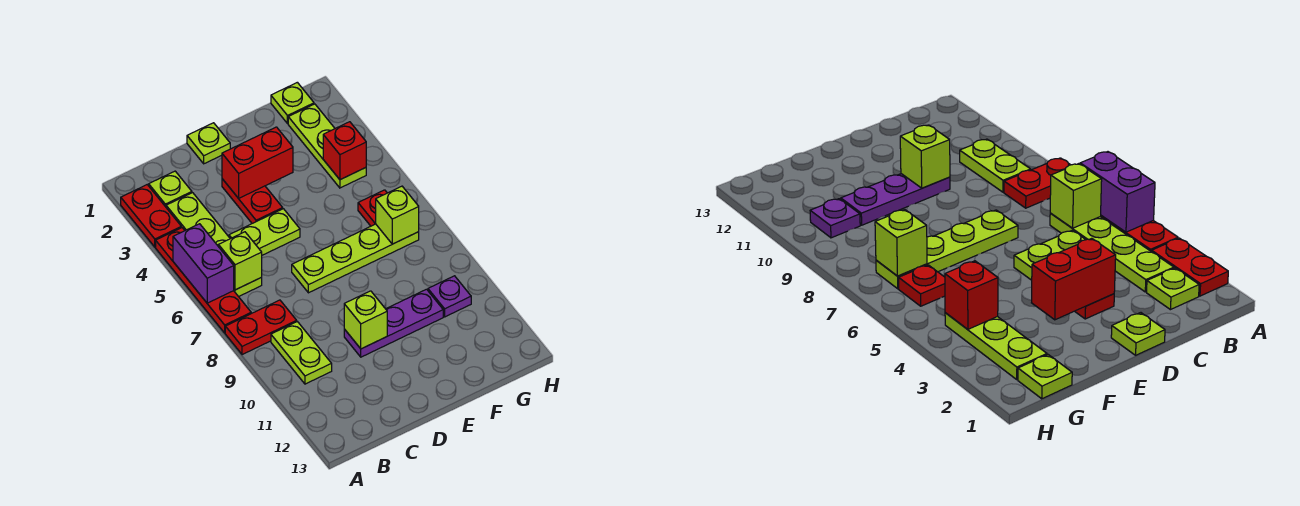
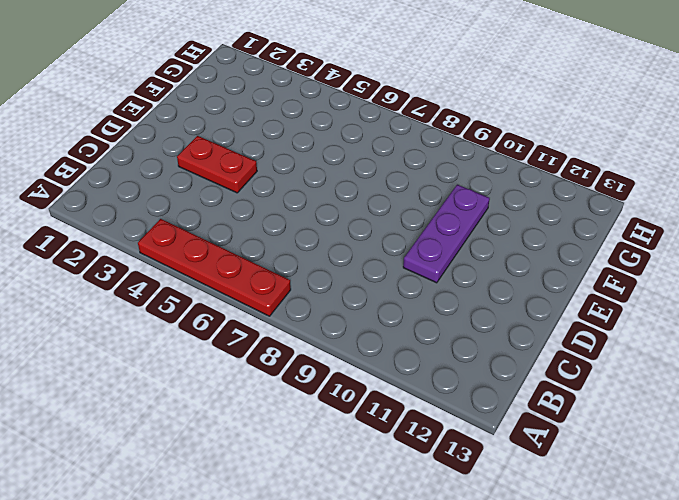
none -> red plate A2:A3 level 1
none -> red plate A8:B8 level 1
none -> lime plate B2 level 1

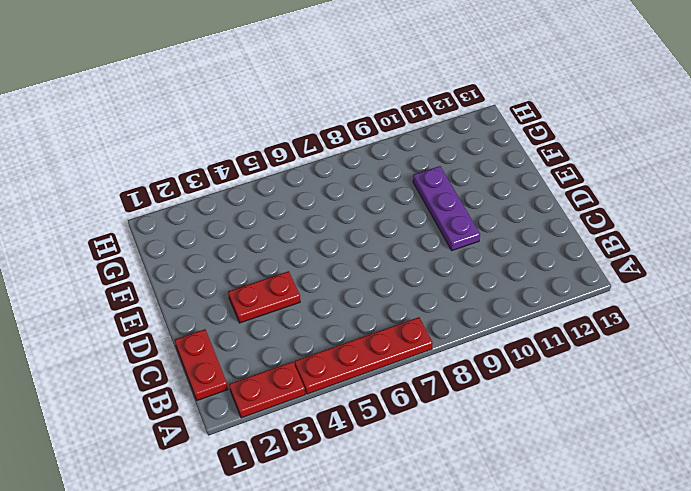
red plate B1:C1 level 1 -> red plate A8:B8 level 1
none -> lime plate B2 level 1
none -> lime plate B3:B6 level 1
none -> lime plate B9:B10 level 1

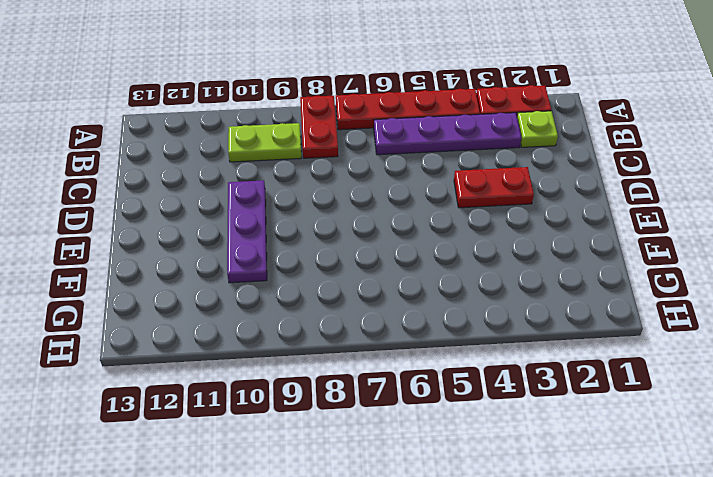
purple plate B3:B6 level 1 -> lime plate B3:B6 level 1
none -> lime plate C5:D5 level 1
none -> lime plate D1 level 1
none -> lime plate D7:G7 level 1

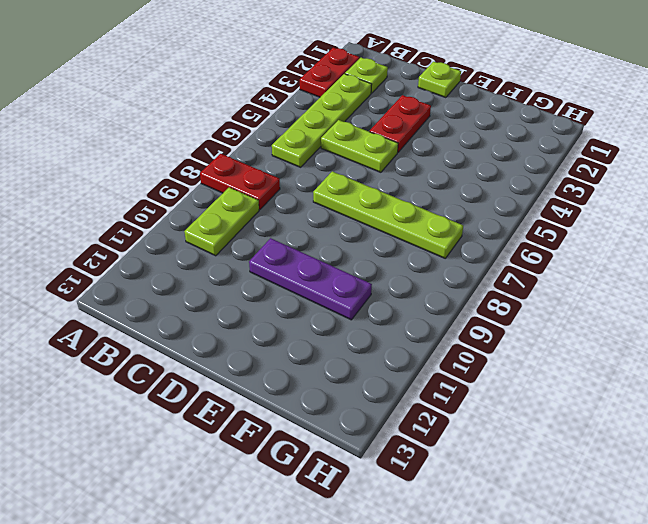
none -> red plate A4:A7 level 1
none -> lime plate G1 level 1
none -> lime plate G2:G4 level 1

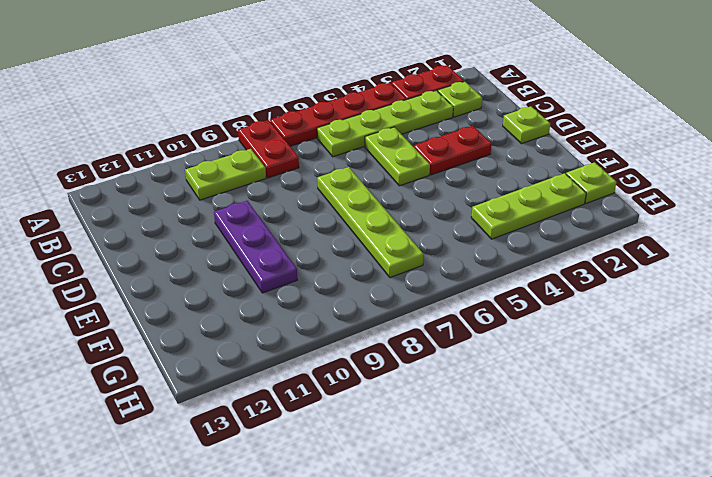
none -> red plate G6 level 1
none -> purple plate G10 level 1
none -> purple brick A5:A6 level 2

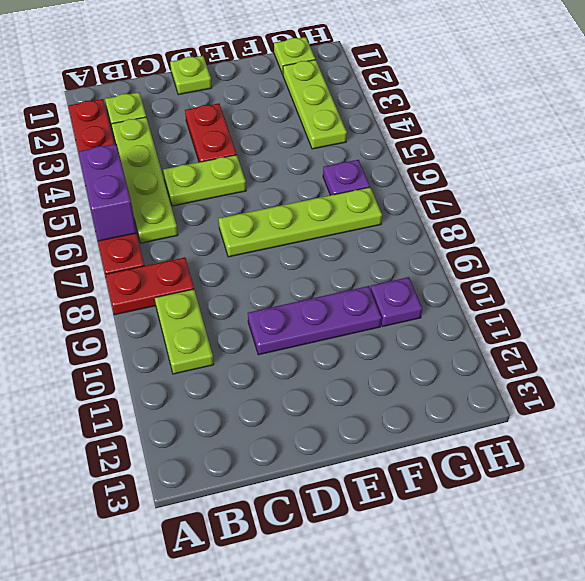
purple plate G6 level 1 -> red plate G6 level 1
none -> lime brick B6 level 2
none -> red brick D3:E3 level 2
none -> lime brick D10 level 2

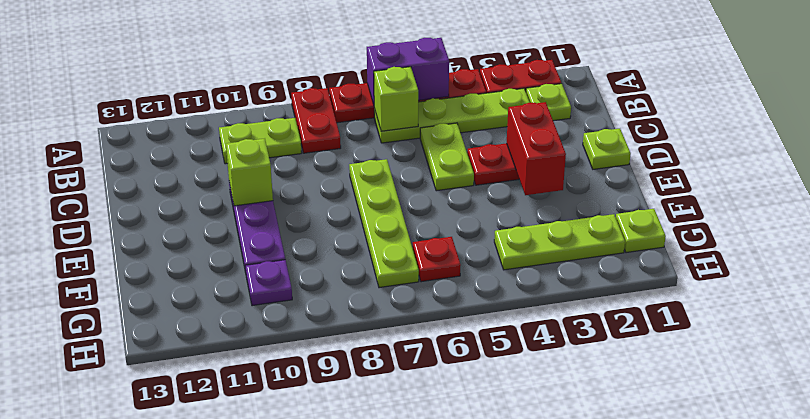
none -> red brick G4 level 2
none -> lime brick G7 level 2

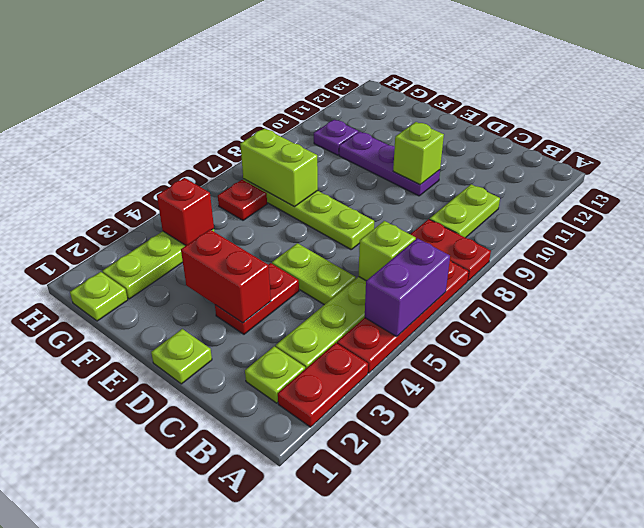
lime brick F7:G7 level 2 -> lime brick G7 level 2

